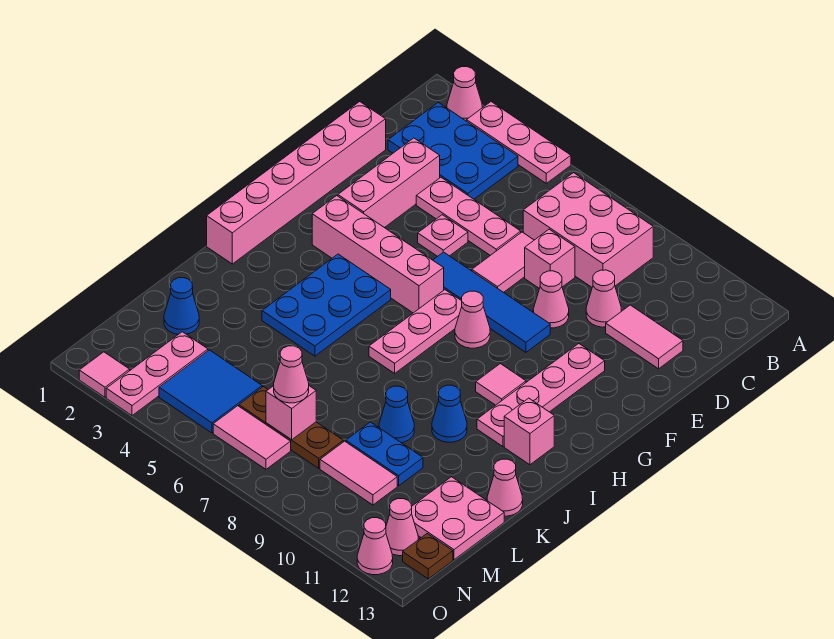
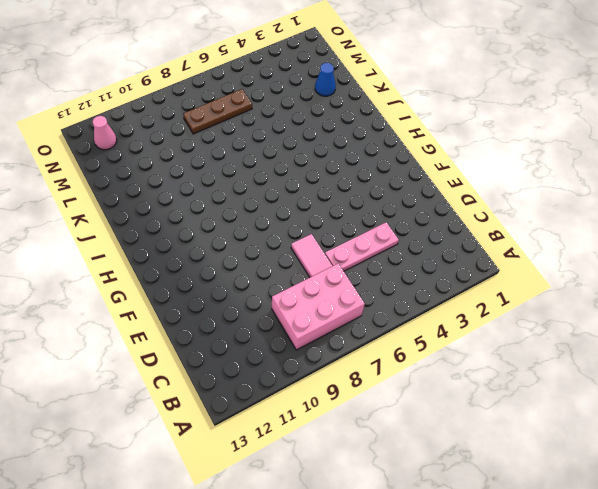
none -> pink cone A2 level 1
none -> pink plate A3:A5 level 1
none -> blue plate B2:C4 level 1
none -> pink brick D1:I1 level 1

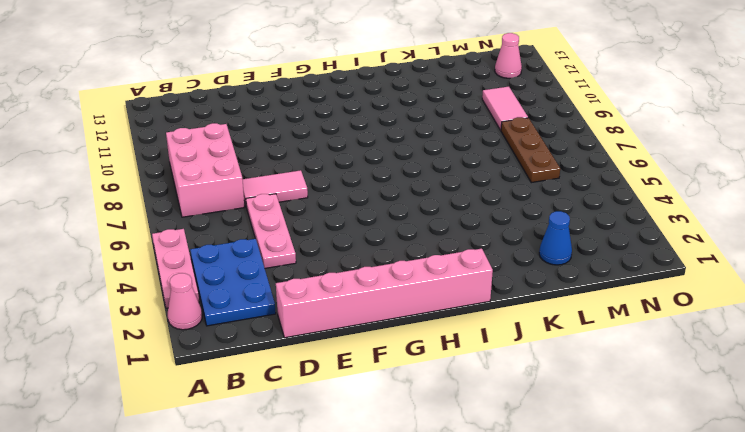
none -> pink brick D3:F3 level 1
none -> pink brick D8 level 1
none -> pink cone D10 level 1
none -> pink tile D11:D12 level 1

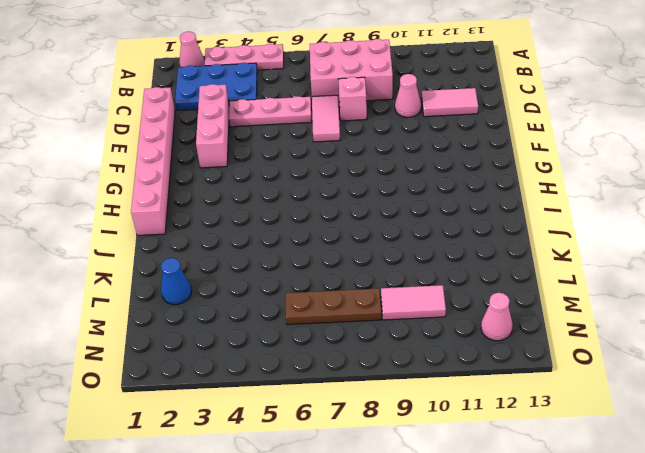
none -> pink plate E5 level 1
none -> pink cone E9 level 1
none -> blue tile F6:F9 level 1
none -> pink plate F11:I11 level 1

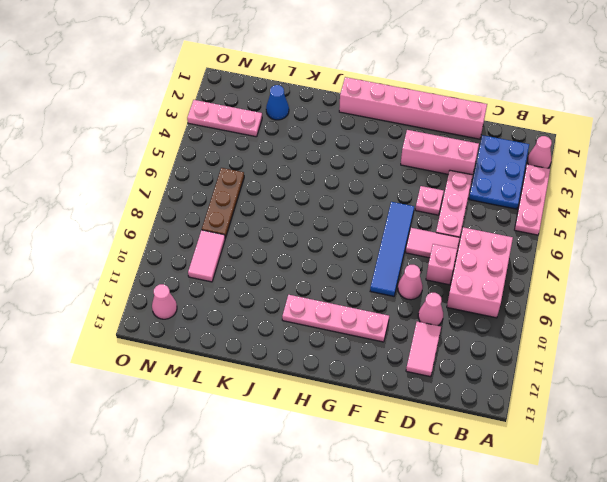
none -> pink brick G3:G6 level 1
none -> pink plate G7:I7 level 1
none -> pink cone G8 level 1
none -> blue plate H4:J5 level 1

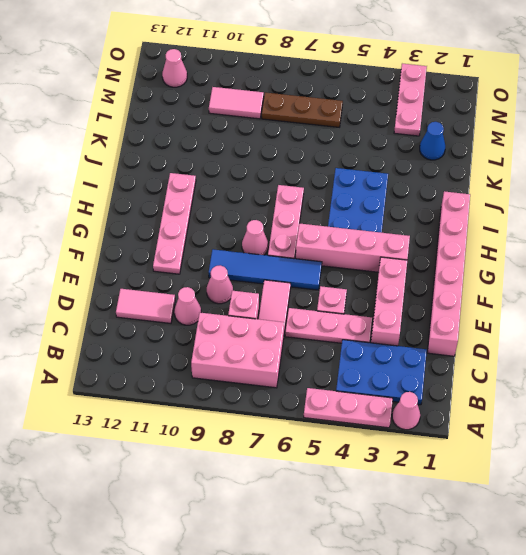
none -> pink tile H10 level 1
none -> pink brick I12 level 1
none -> blue cone J10 level 1
none -> blue cone K9 level 1

